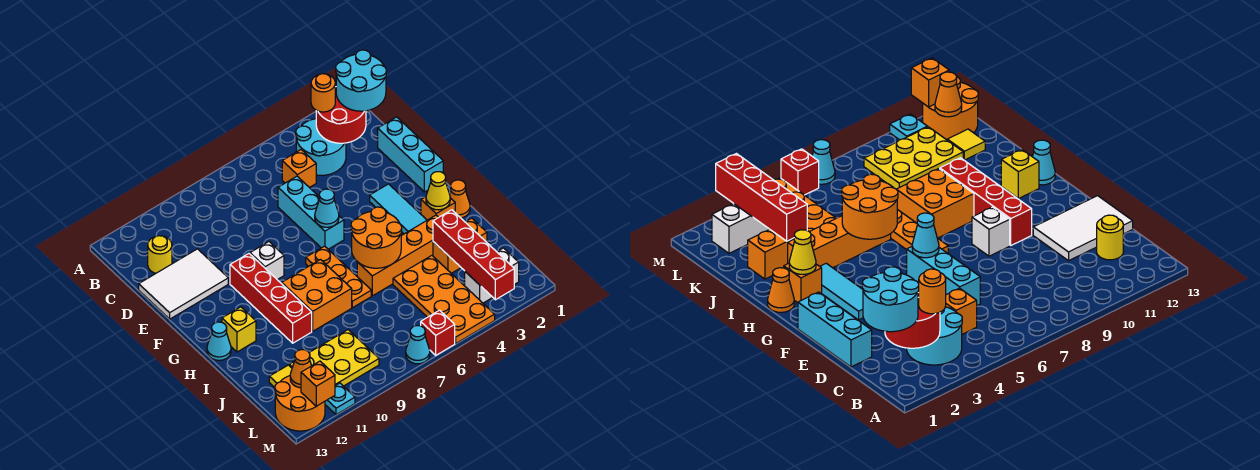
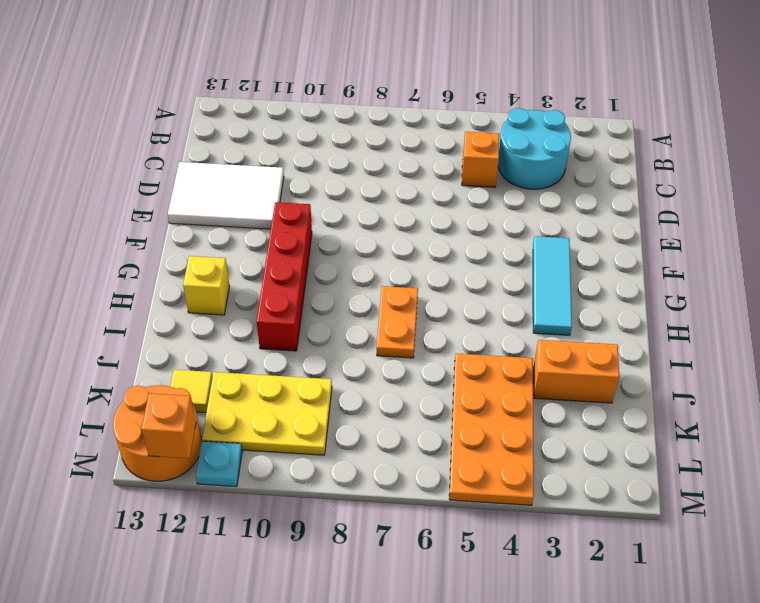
orange plate H7:I7 level 1 -> orange plate G7:I7 level 1
none -> yellow round brick C12 level 1
none -> cyan brick D1:F1 level 1
none -> cyan brick D6:F6 level 1
none -> white brick F9 level 1

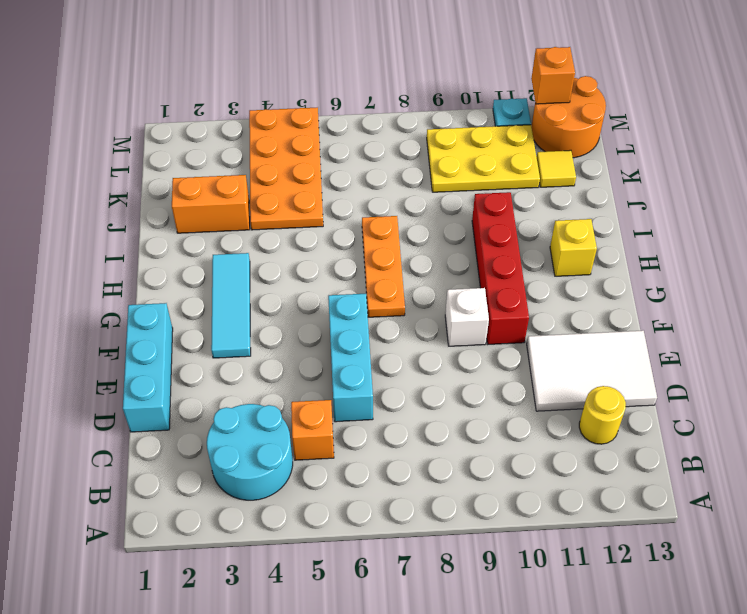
none -> orange cone H1 level 1
none -> orange brick H2 level 1
none -> orange brick H8:I9 level 1
none -> cyan cone H13 level 1

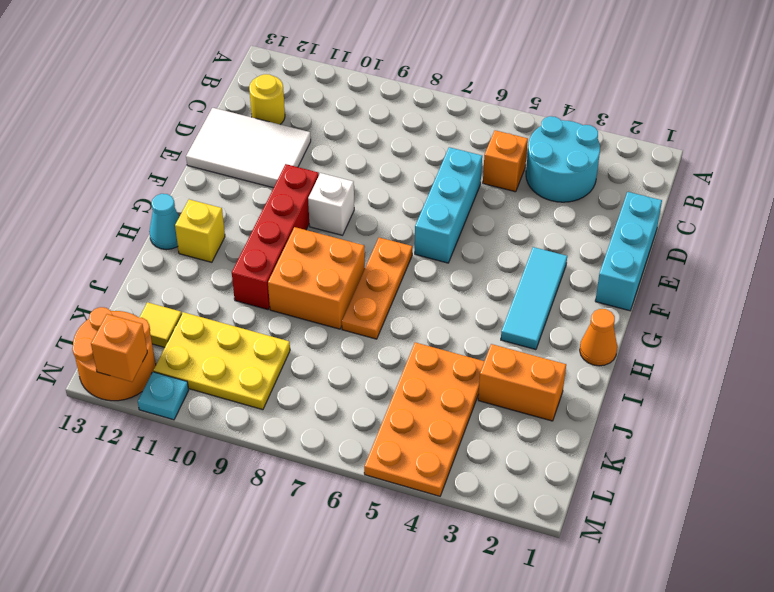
none -> orange brick H2 level 1
none -> orange brick I3:I6 level 1
none -> white brick L2:L3 level 1
none -> red brick M6 level 1

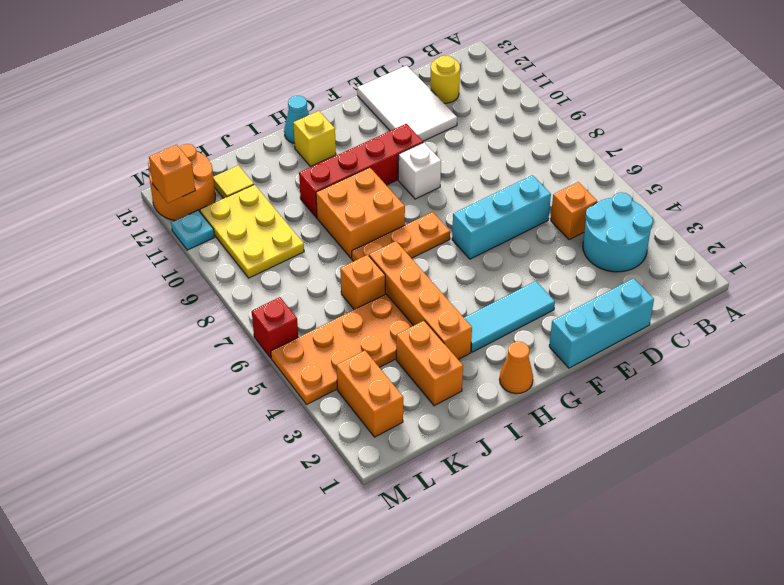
orange brick J6 level 1 -> orange brick H2 level 1
orange brick L2:L3 level 1 -> white brick L2:L3 level 1
none -> cyan cone M7 level 1
none -> red round brick B2:C3 level 2
none -> cyan cone F6 level 2
none -> yellow cone H2 level 2

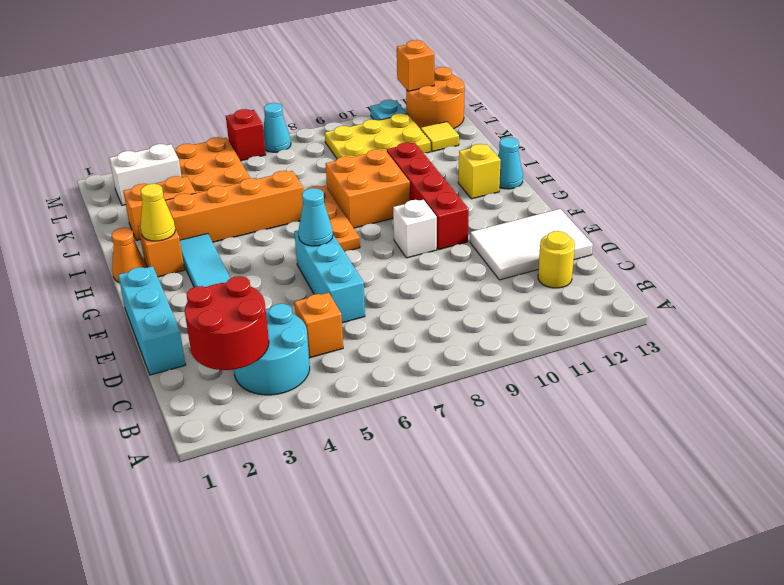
none -> orange round brick H5:I6 level 2
none -> red brick J3:M3 level 2
none -> orange cone L12 level 2
none -> cyan round brick B1:C2 level 3

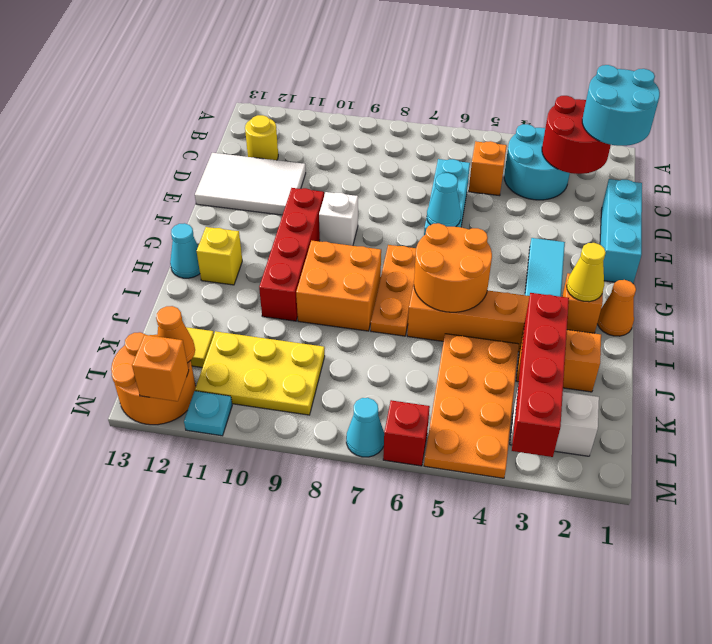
none -> orange round brick B3 level 3

